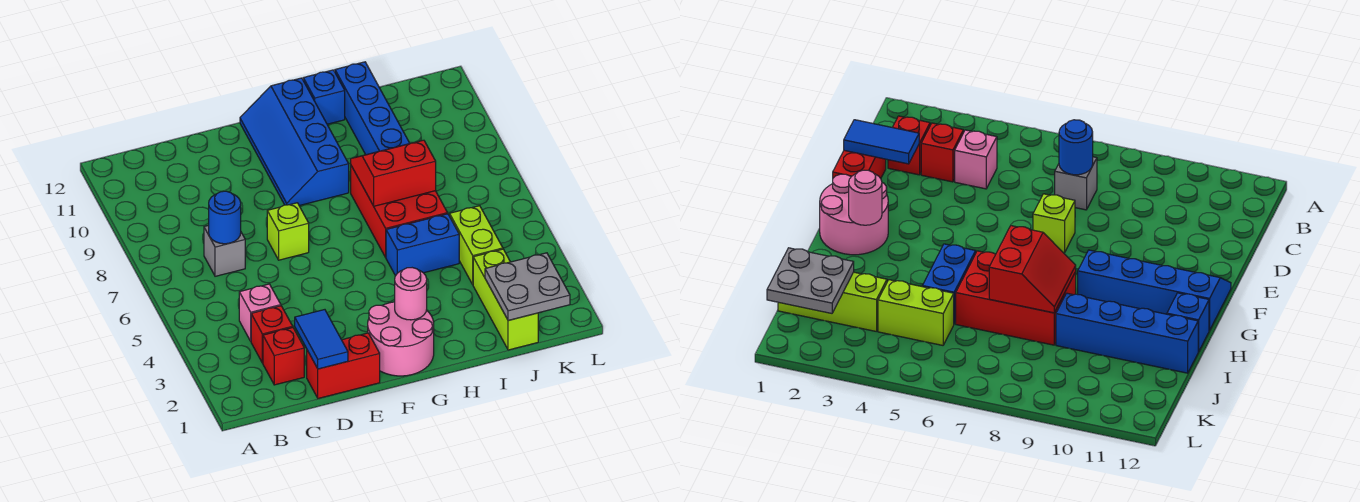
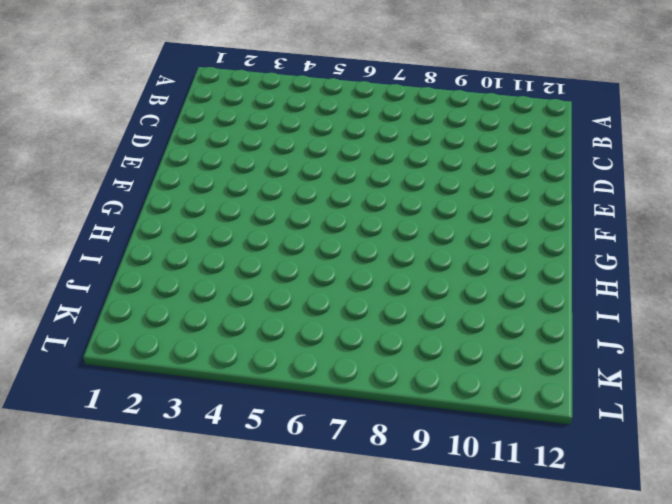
none -> red brick C2 level 1
none -> red brick C3 level 1
none -> pink brick C4 level 1

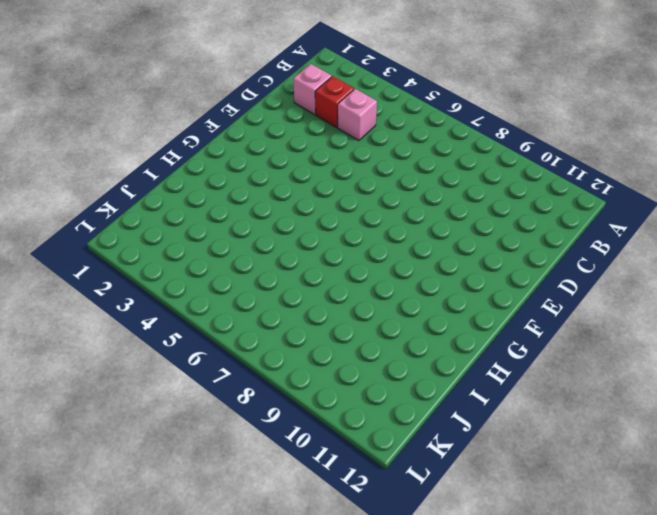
pink brick C2 level 1 -> red brick C2 level 1
none -> grey brick C7 level 1
none -> red brick D1:E1 level 1
none -> lime brick E7 level 1

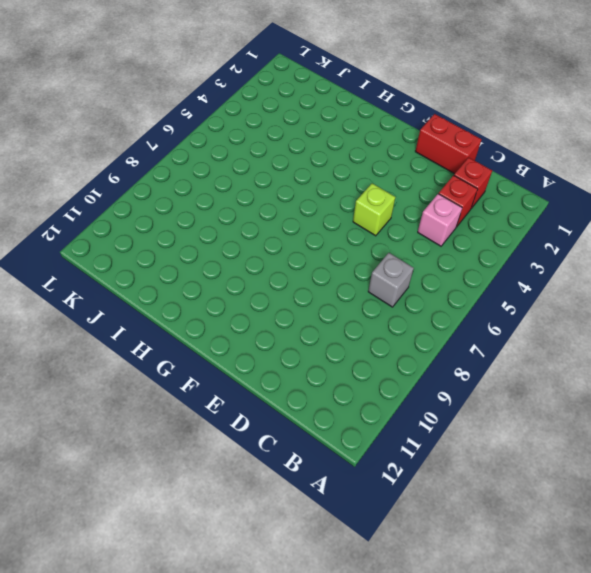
lime brick E5 level 1 -> lime brick E7 level 1
none -> pink round brick F1:G2 level 1
none -> blue slope F9:G12 level 1 top G
none -> blue brick H5:I5 level 1

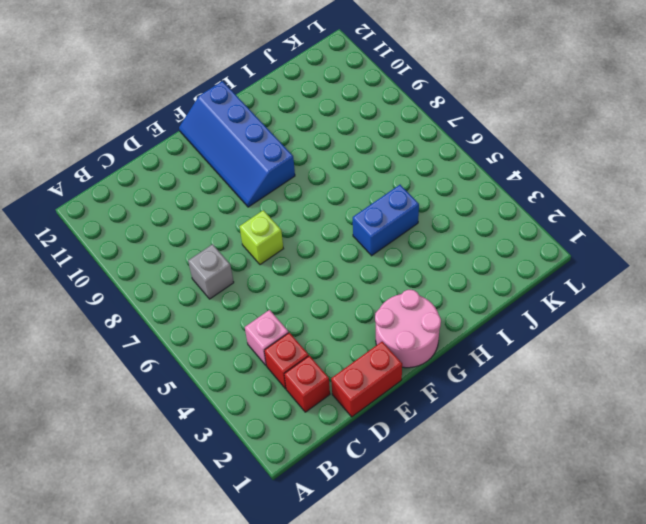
none -> red brick H6:I8 level 1
none -> blue brick H12 level 1
none -> blue brick I9:I12 level 1

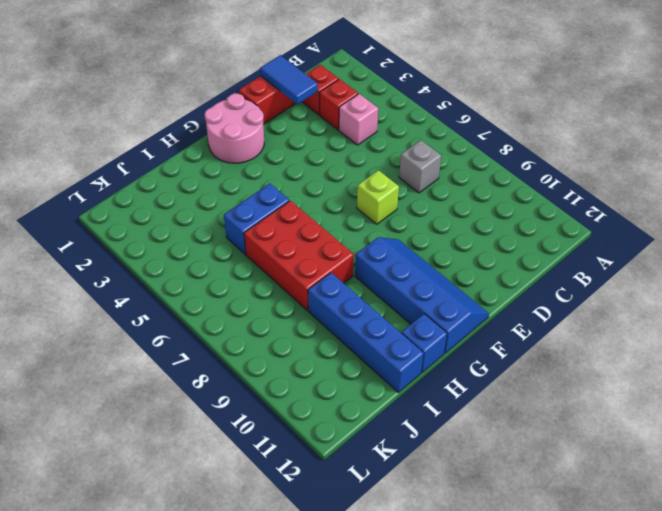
none -> lime brick J1:J3 level 1
none -> lime brick J4:J5 level 1
none -> blue round brick C7 level 2

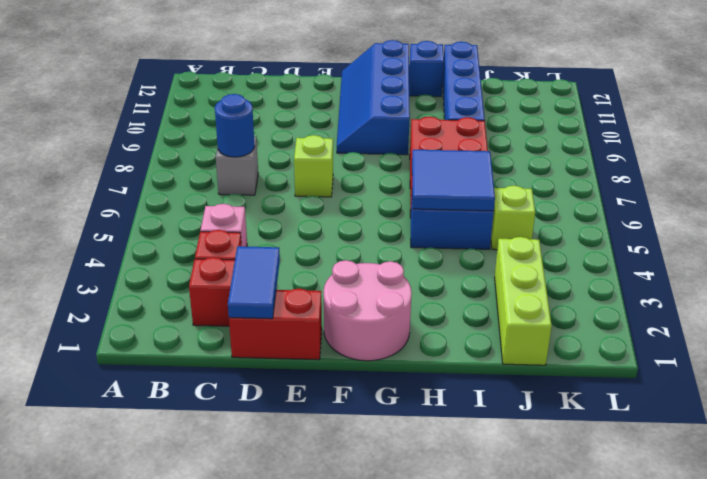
blue tile H5:I6 level 2 -> none
lime brick J5 level 1 -> lime brick J4:J5 level 1
none -> pink round brick G2 level 2
none -> red slope H7:I8 level 2 top 7
none -> grey plate J1:K2 level 2

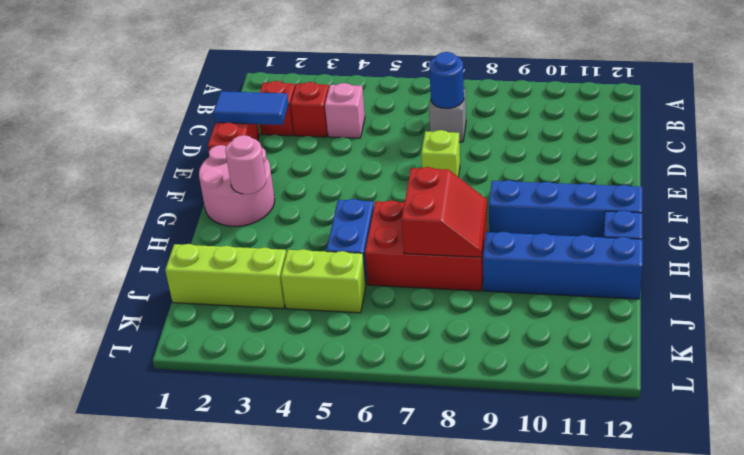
none -> grey plate J1:K2 level 2

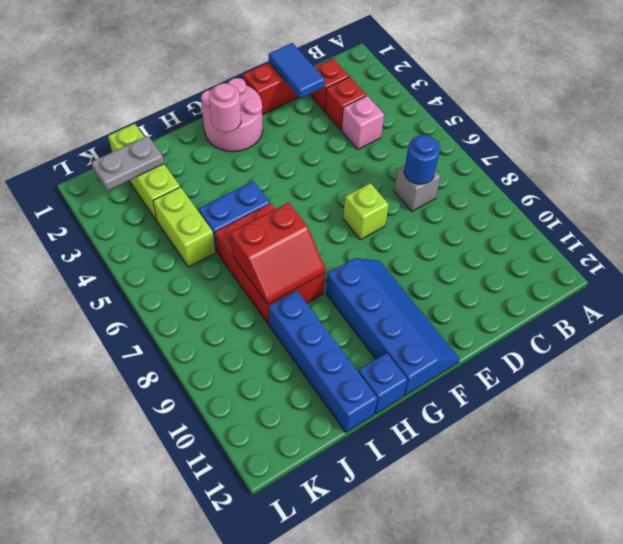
grey plate J2:K2 level 2 -> grey plate J1:K2 level 2

